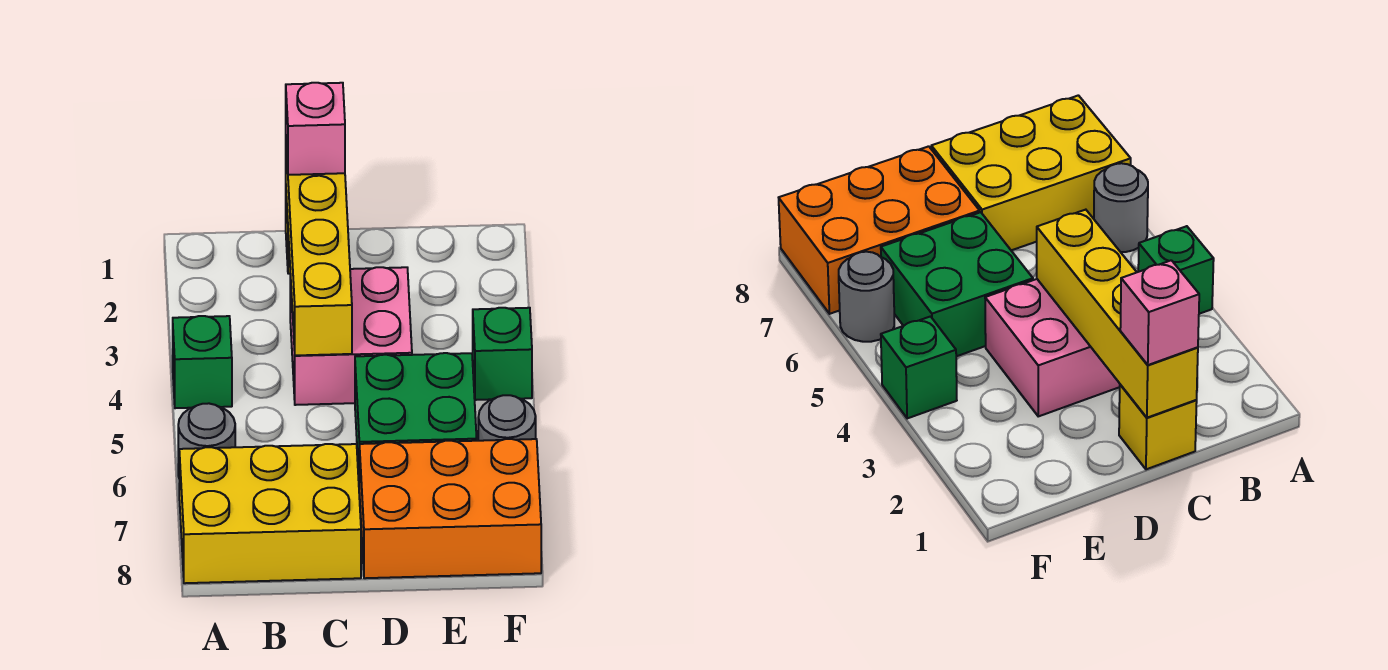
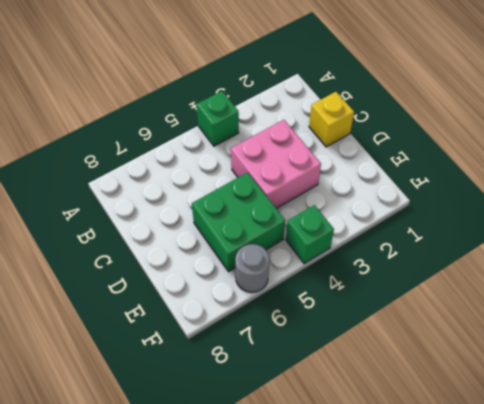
none -> grey round brick A6 level 1
none -> yellow brick A7:C8 level 1

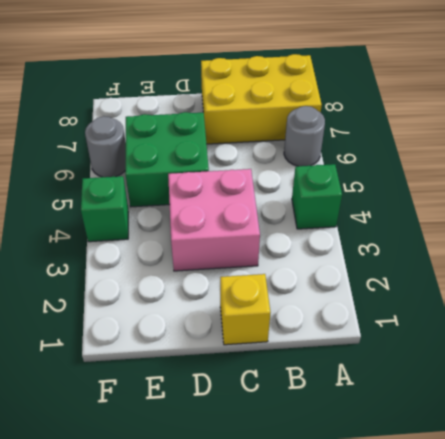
none -> orange brick D7:F8 level 1
none -> yellow brick C1:C4 level 2

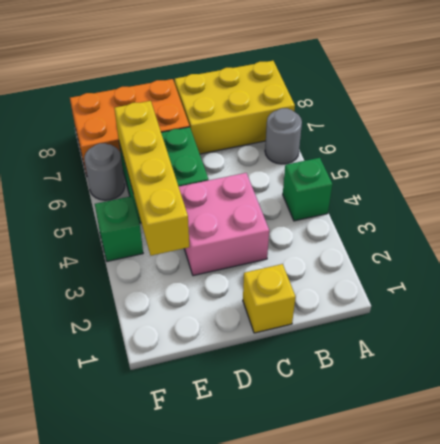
yellow brick E3:E6 level 2 -> yellow brick C1:C4 level 2
none -> pink brick C1 level 3

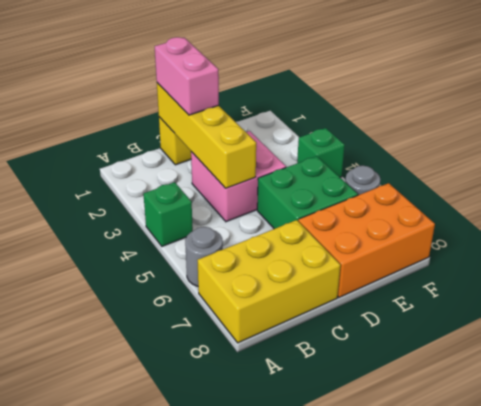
pink brick C1:C2 level 3 -> pink brick C1 level 3

